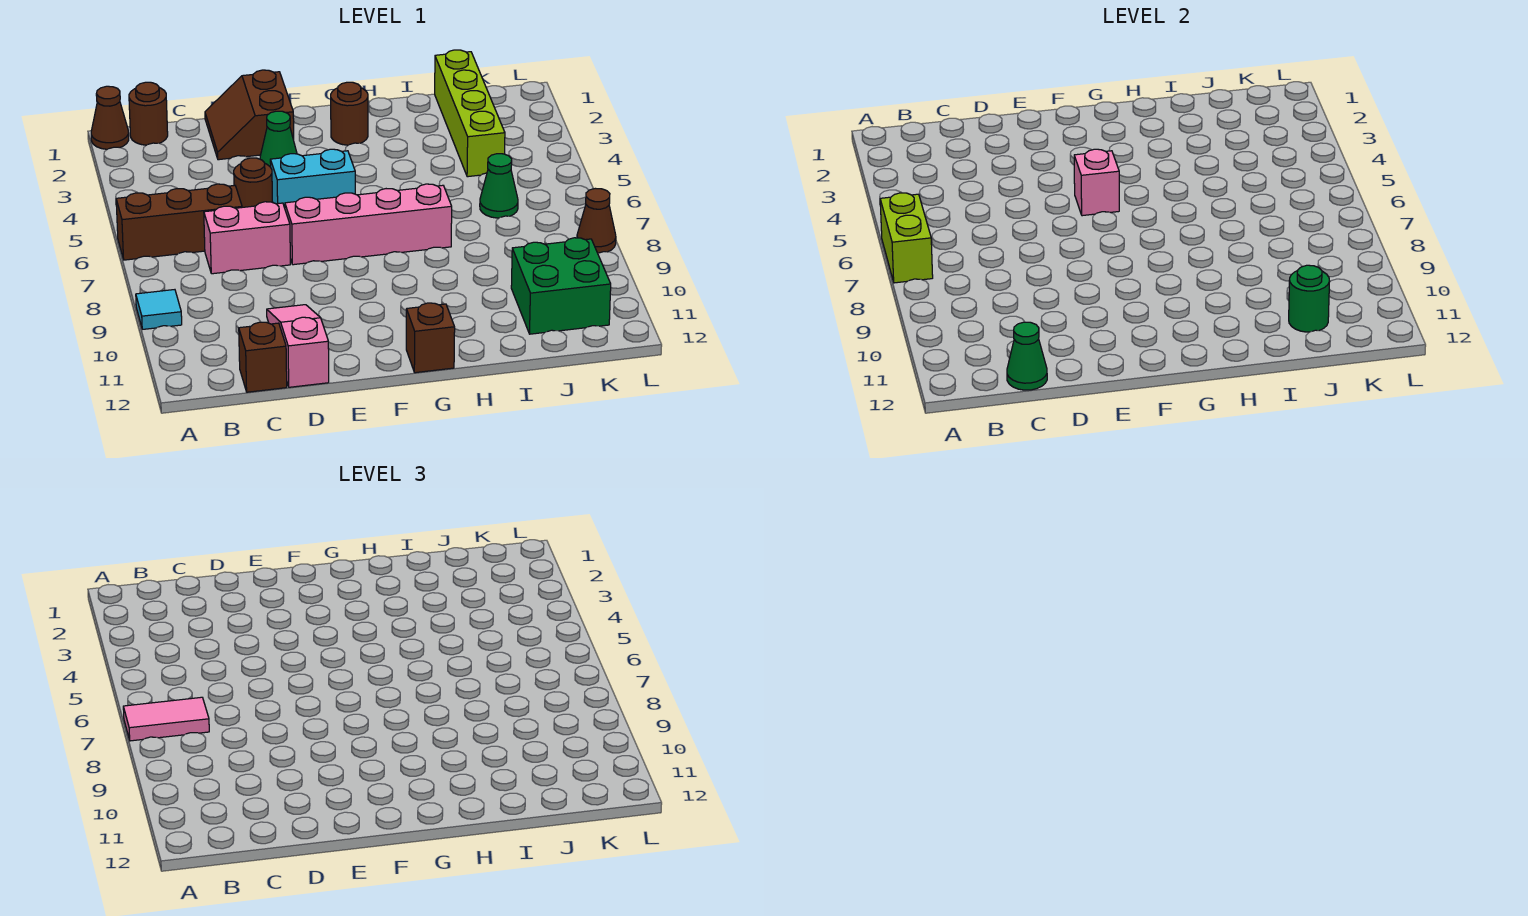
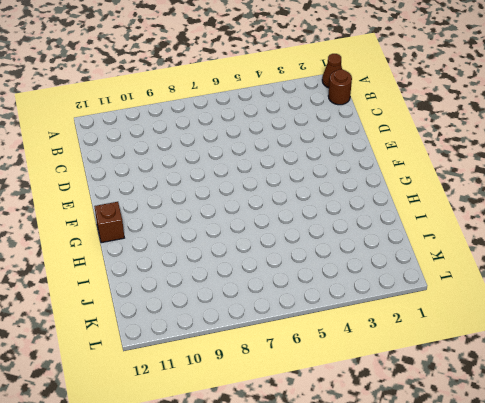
none -> brown brick A6:C6 level 1
none -> cyan tile A9 level 1
none -> pink brick C7:D7 level 1

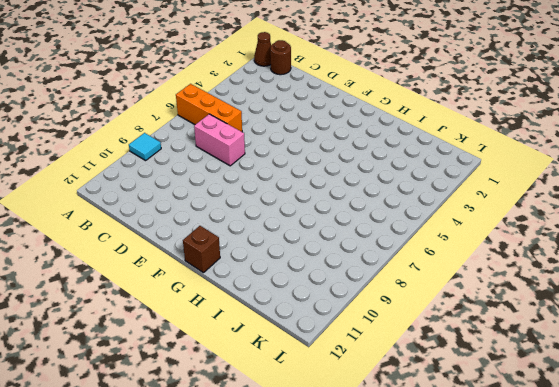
orange brick A6:C6 level 1 -> brown brick A6:C6 level 1
none -> brown brick C12 level 1
none -> brown slope D1:E2 level 1 top E
none -> brown round brick D5 level 1

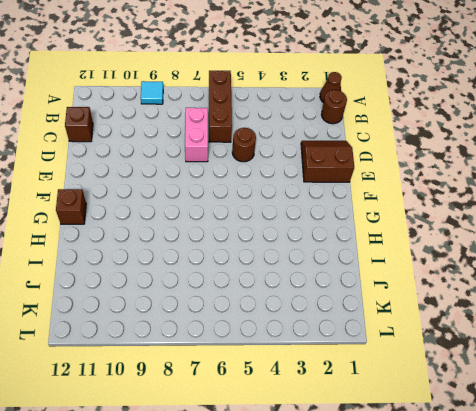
none -> pink slope D10:D12 level 1 top 12
none -> green cone E3 level 1
none -> cyan brick E5:F5 level 1

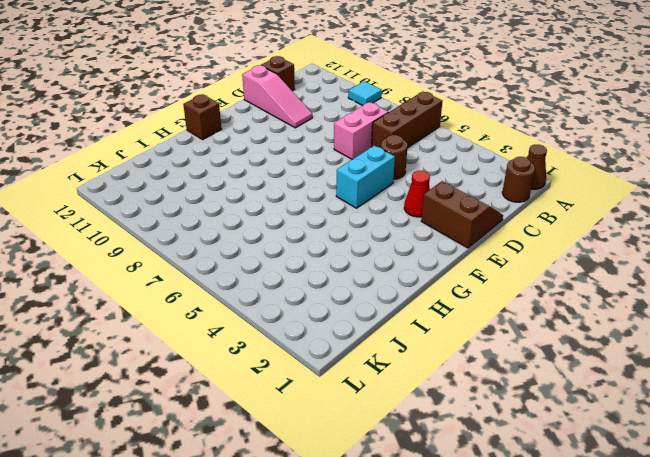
red cone E3 level 1 -> green cone E3 level 1
none -> pink brick E7:H7 level 1
none -> brown round brick G2 level 1
none -> lime brick J1:J4 level 1

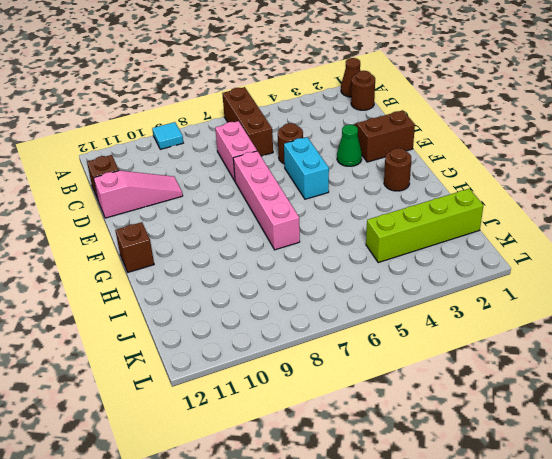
none -> green cone J6 level 1
none -> green brick J10:K11 level 1
none -> brown cone L8 level 1

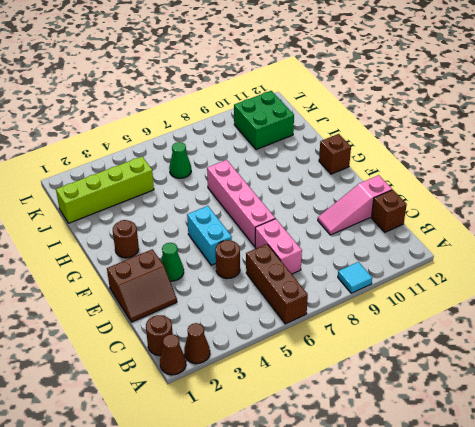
brown cone A2 level 1 -> brown cone L8 level 1
none -> lime brick A6:A7 level 2
none -> green cone C12 level 2
none -> pink brick F5 level 2

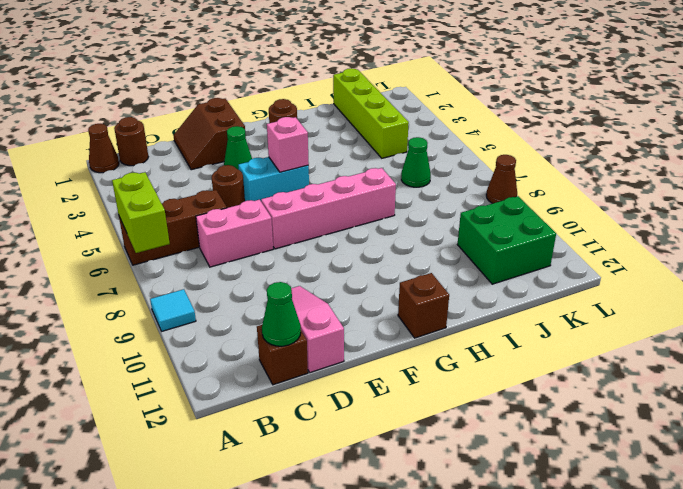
none -> green round brick J11 level 2
none -> pink tile A7:B7 level 3

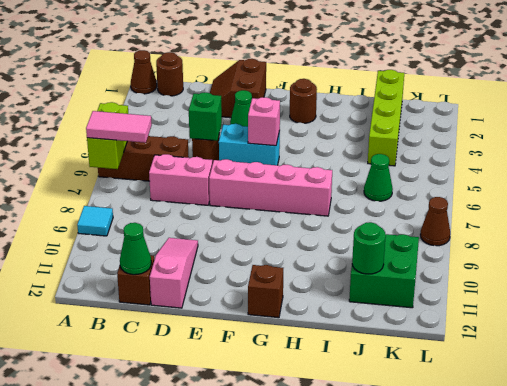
green brick D5 level 2 -> none

